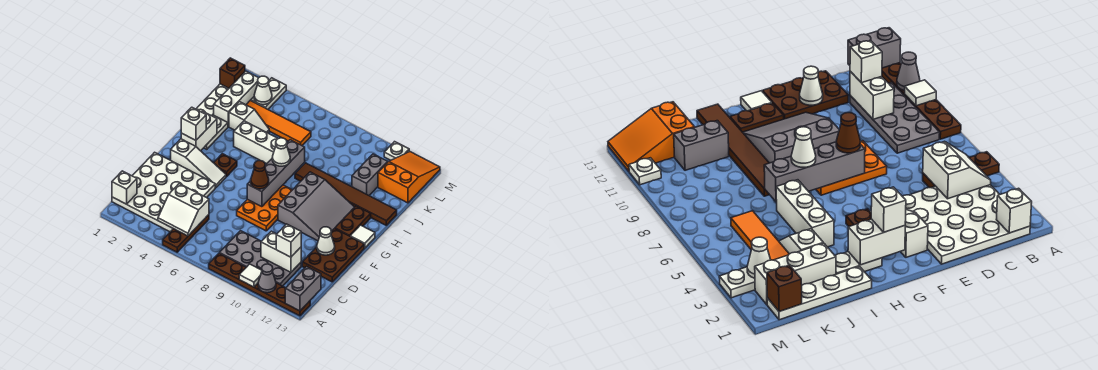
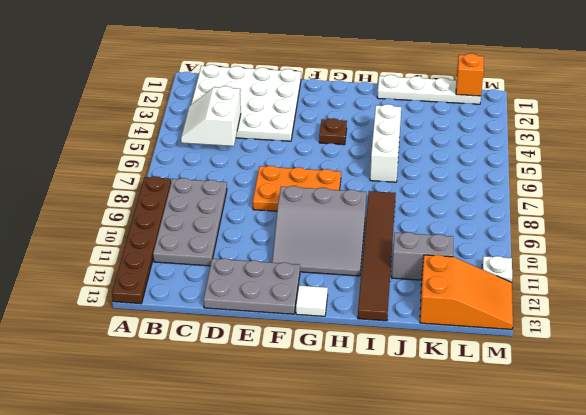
grey plate D12:F13 level 1 -> brown plate D12:F13 level 1
orange brick L1 level 2 -> brown brick L1 level 2
none -> brown plate A5:C5 level 1
none -> white slope F2:F4 level 1 top 2
none -> brown plate G12:H12 level 1
none -> white plate H2:I2 level 1

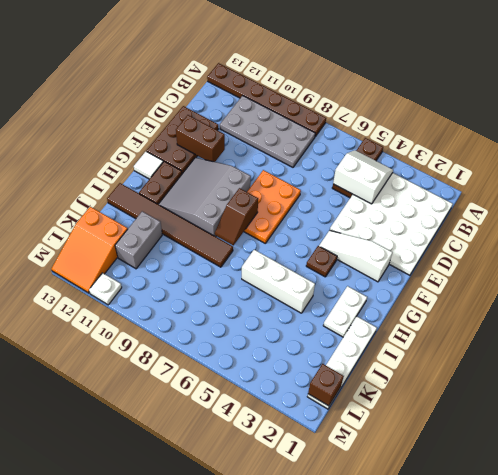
brown brick E11:E12 level 2 -> white cone E12 level 2
brown slope G8:H8 level 2 top G -> none
none -> white brick J2:L2 level 1
none -> white slope J3:J4 level 1 top 3
none -> orange tile K3:K6 level 1
none -> white plate L3:M3 level 1

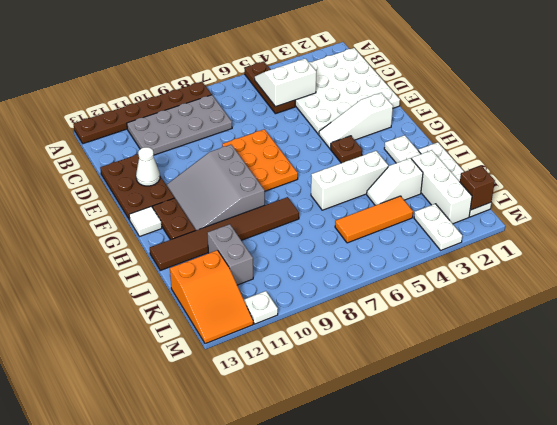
orange tile K4:K6 level 1 -> orange tile K3:K6 level 1
none -> white tile A10 level 2
none -> grey cone A11 level 2
none -> grey brick A13:B13 level 2
none -> white brick B1 level 2

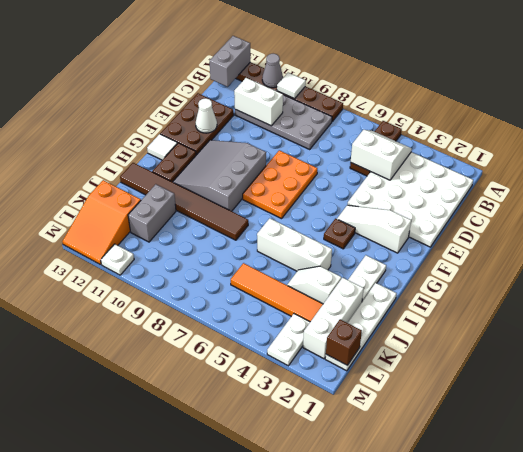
none -> white brick B1 level 2
none -> grey brick F7:I7 level 2
none -> white brick G2:H2 level 2
none -> white cone L3 level 2

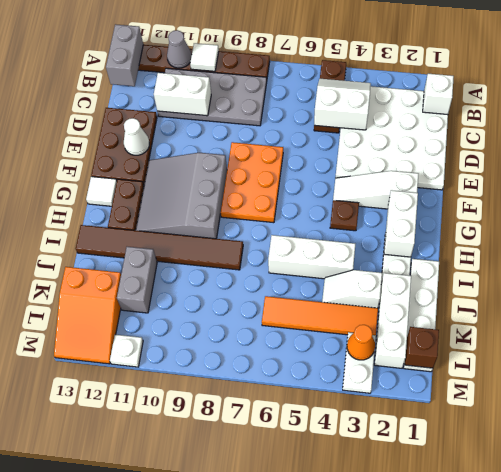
orange cone L3 level 2 -> white cone L3 level 2
none -> grey brick F7:I7 level 2
none -> white brick C11 level 3
none -> brown cone F7 level 3
none -> white brick G2 level 3

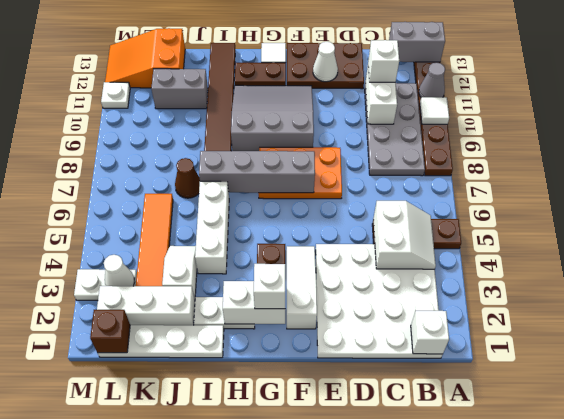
brown cone J7 level 1 -> brown cone F7 level 3
none -> white cone H7 level 3

